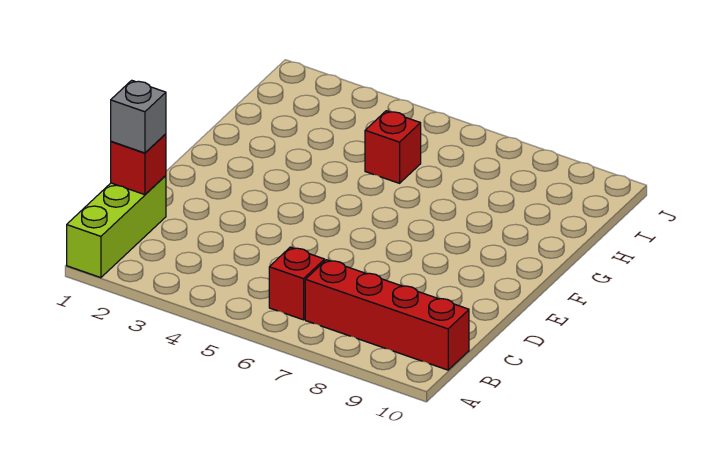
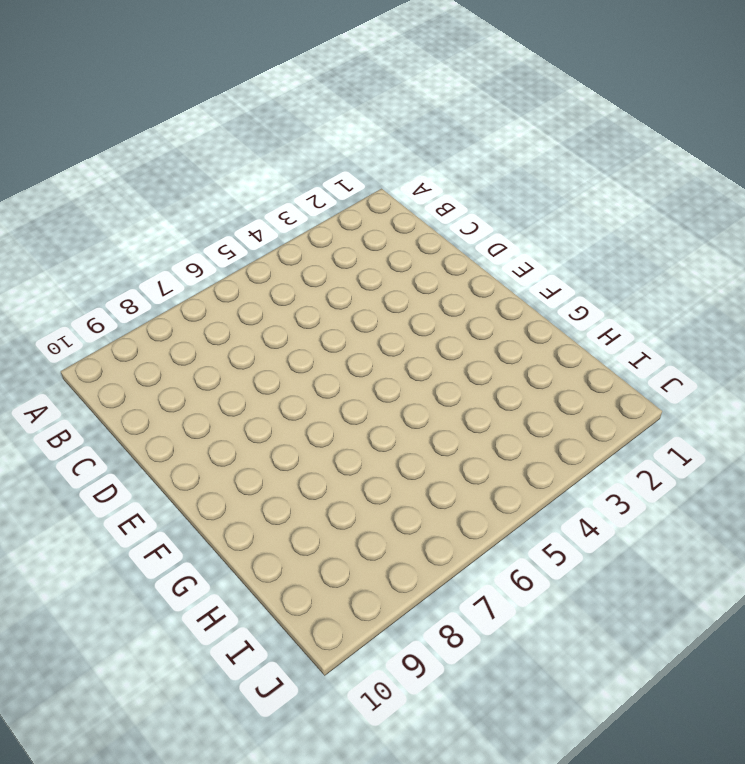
none -> lime brick A1:C1 level 1
none -> red brick B6 level 1

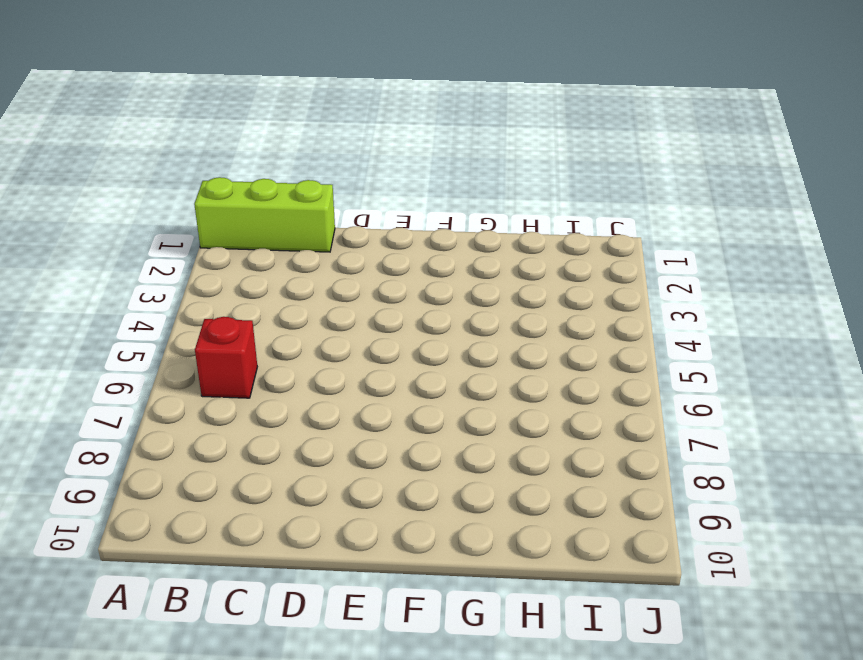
none -> red brick B7:B10 level 1
none -> red brick H5 level 1

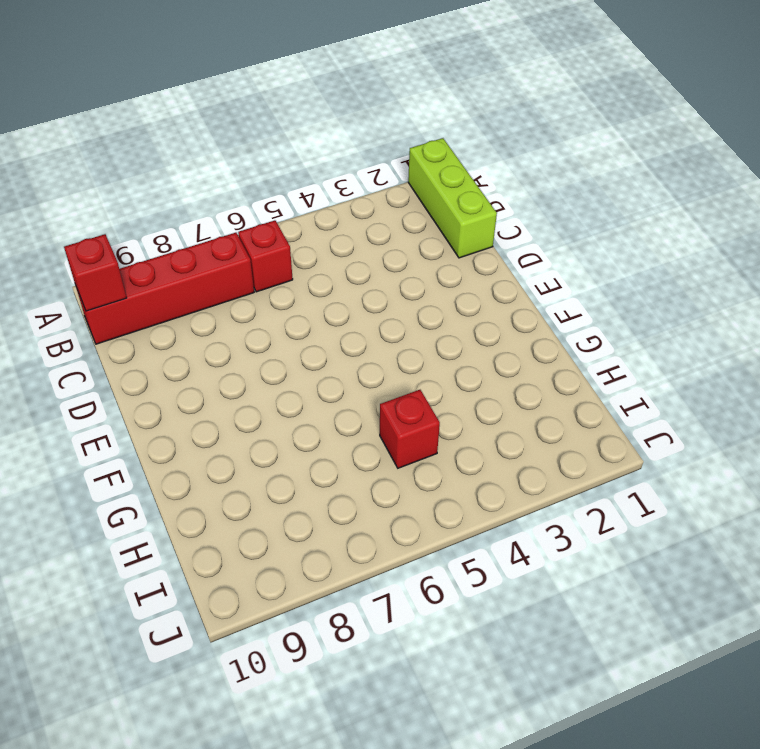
red brick B10 level 2 -> red brick C1 level 2
none -> grey brick C1 level 3

